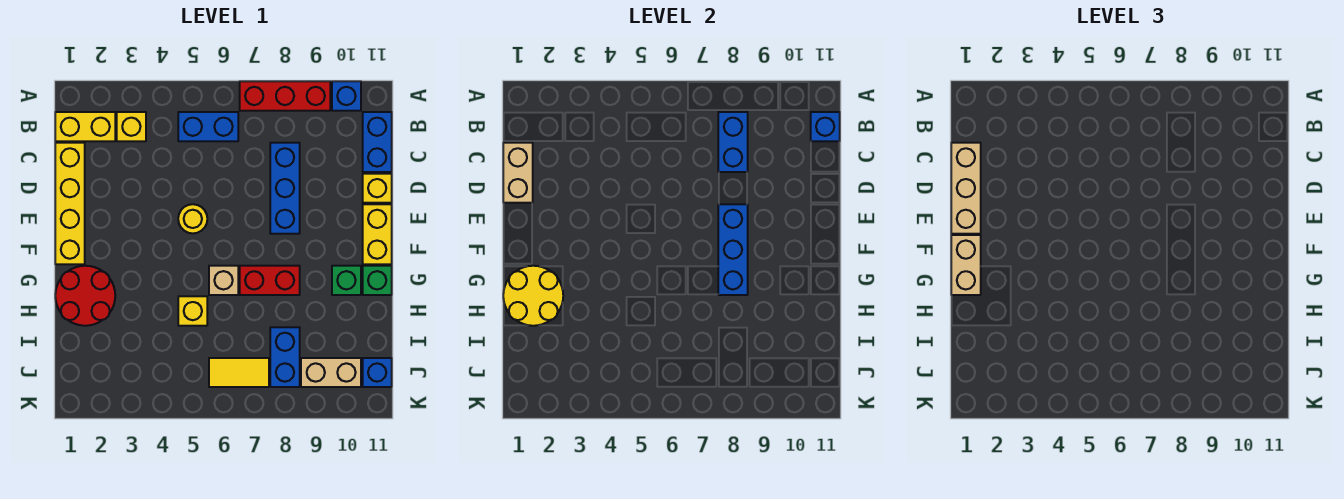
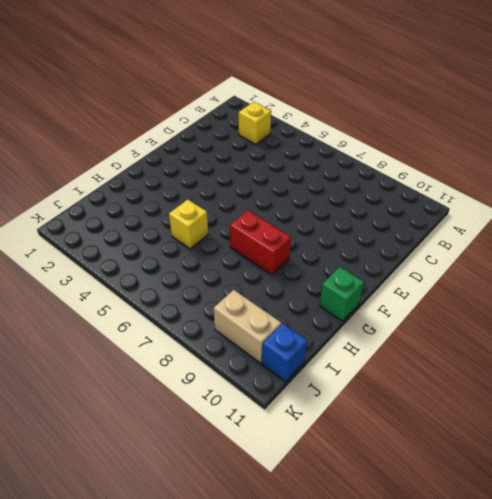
none -> red brick A7:A9 level 1
none -> blue brick A10 level 1
none -> yellow brick B1:B2 level 1

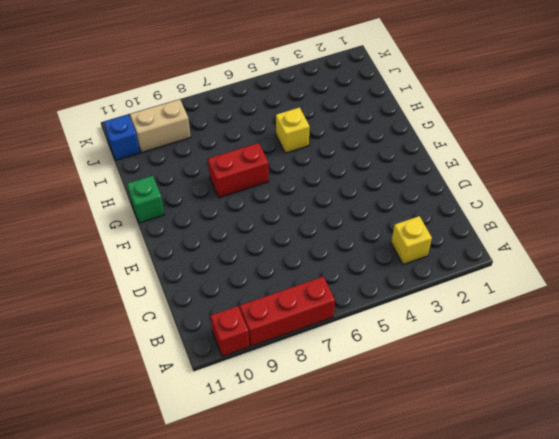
red brick A10 level 1 -> blue brick A10 level 1
none -> yellow brick B1:B2 level 1
none -> blue brick B5:B6 level 1
none -> blue brick B11:C11 level 1

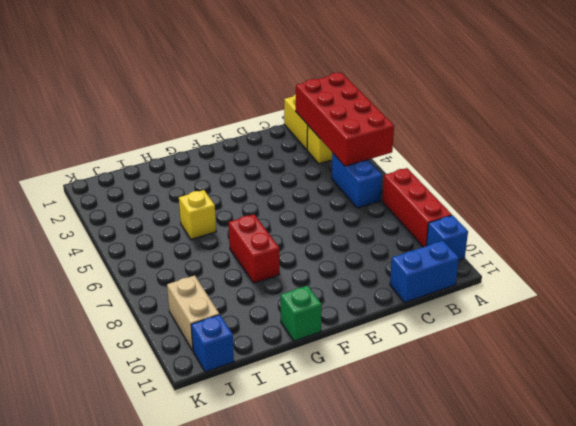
red brick A2:B5 level 2 -> none
none -> yellow brick C1:F1 level 1
none -> blue brick C8:E8 level 1
none -> yellow brick D11 level 1

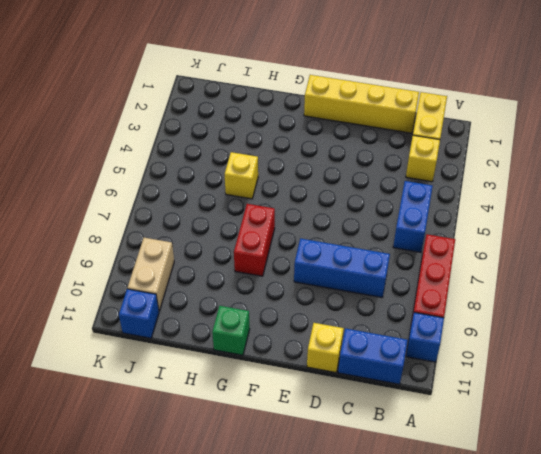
none -> yellow round brick E5 level 1
none -> yellow brick E11:F11 level 1
none -> red round brick G1:H2 level 1

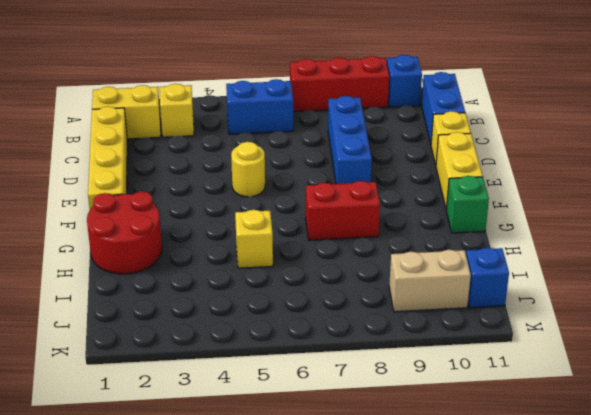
none -> tan brick G6 level 1
none -> green brick G10 level 1
none -> blue brick I8:J8 level 1

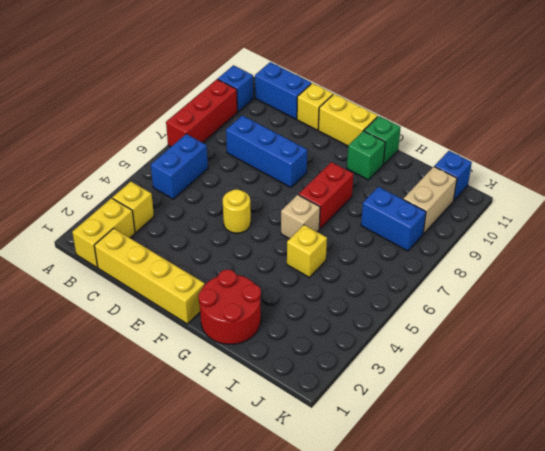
none -> yellow tile J6:J7 level 1
none -> blue brick B8:C8 level 2
none -> blue brick B11 level 2

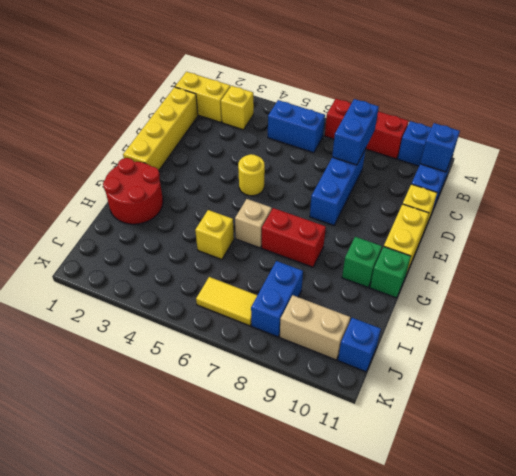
none -> tan brick C1:D1 level 2
none -> blue brick E8:G8 level 2
none -> yellow round brick G1:H2 level 2

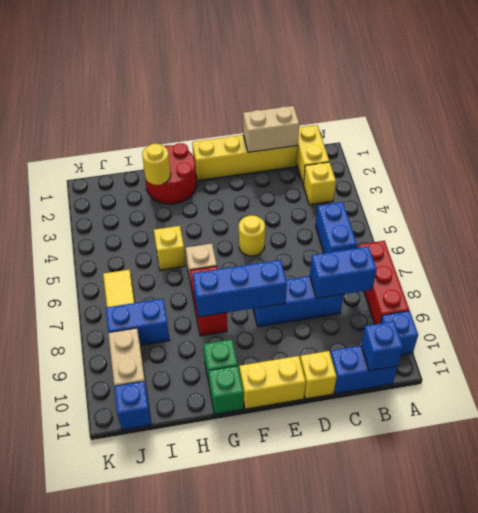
yellow round brick H2 level 2 -> yellow round brick G1:H2 level 2
none -> tan brick C1:E1 level 3
none -> tan brick F1:G1 level 3

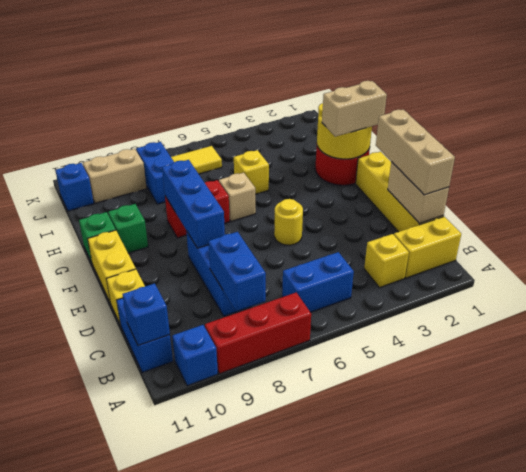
tan brick G1:G2 level 3 -> tan brick F1:G1 level 3

